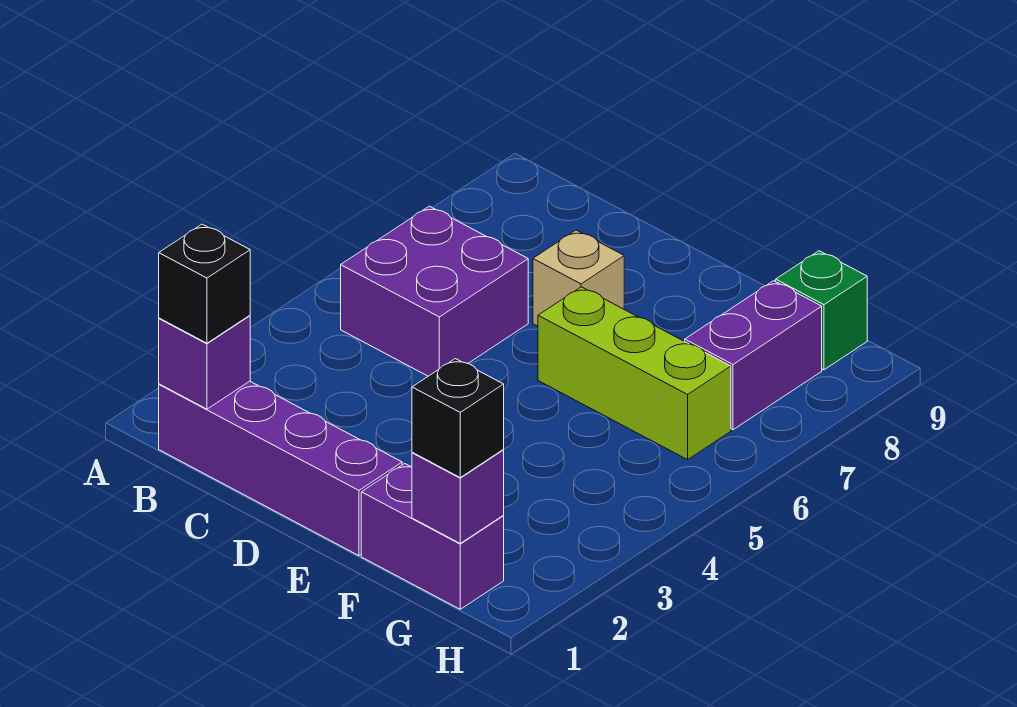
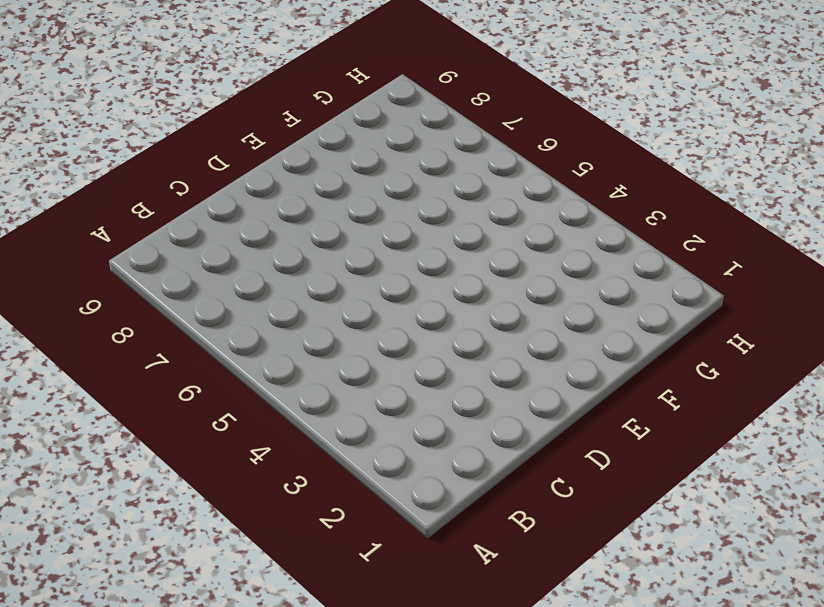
none -> purple brick B1:E1 level 1
none -> purple brick B5:C6 level 1

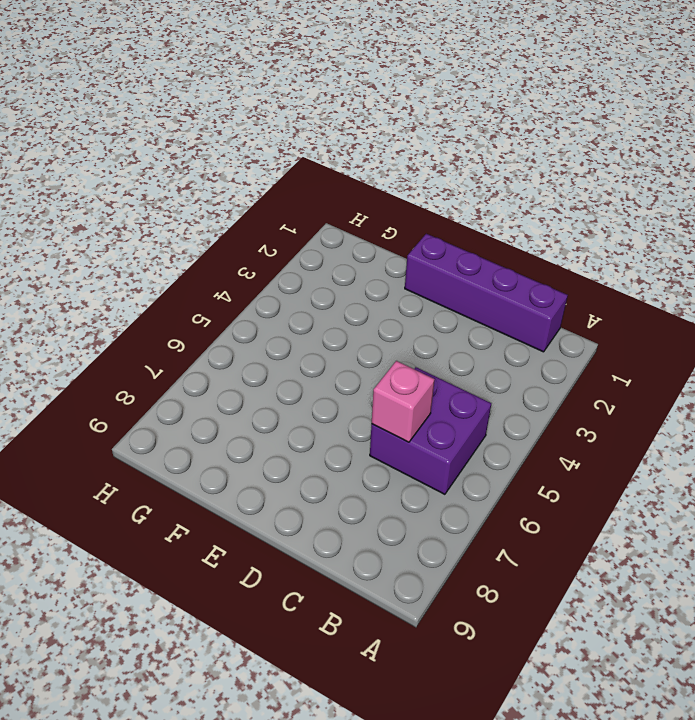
pink brick C6 level 2 -> none
none -> tan brick D7 level 1
none -> lime brick E6:G6 level 1

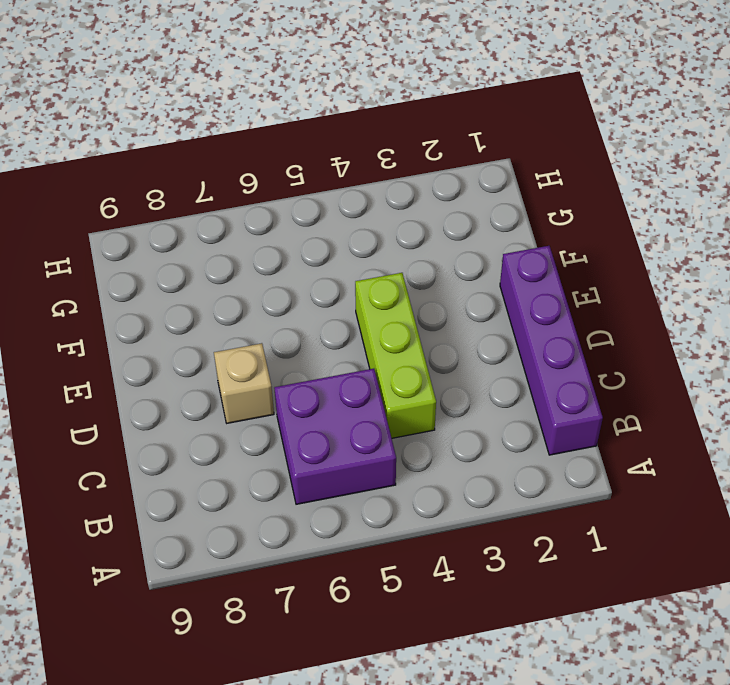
lime brick C4:E4 level 1 -> lime brick E6:G6 level 1
none -> purple brick F1:G1 level 1
none -> purple brick G7:G8 level 1

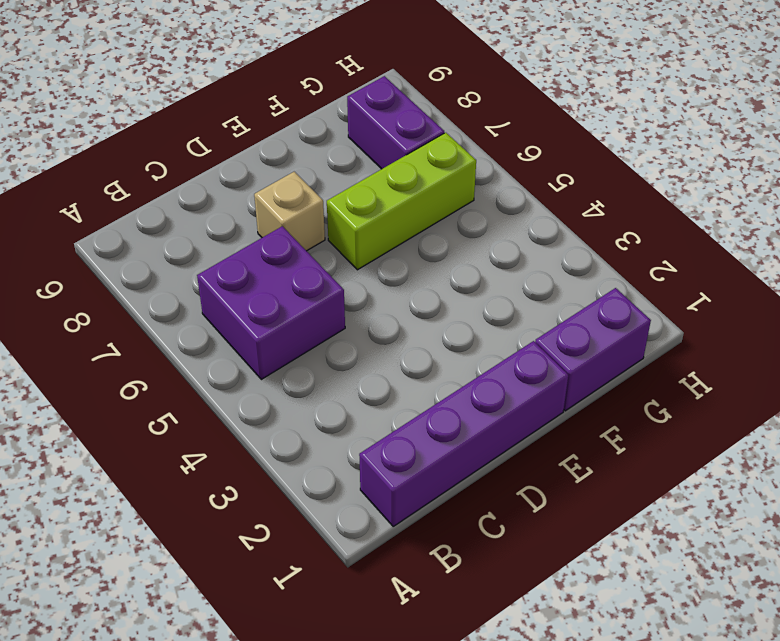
none -> green brick G9 level 1
none -> purple brick B1 level 2

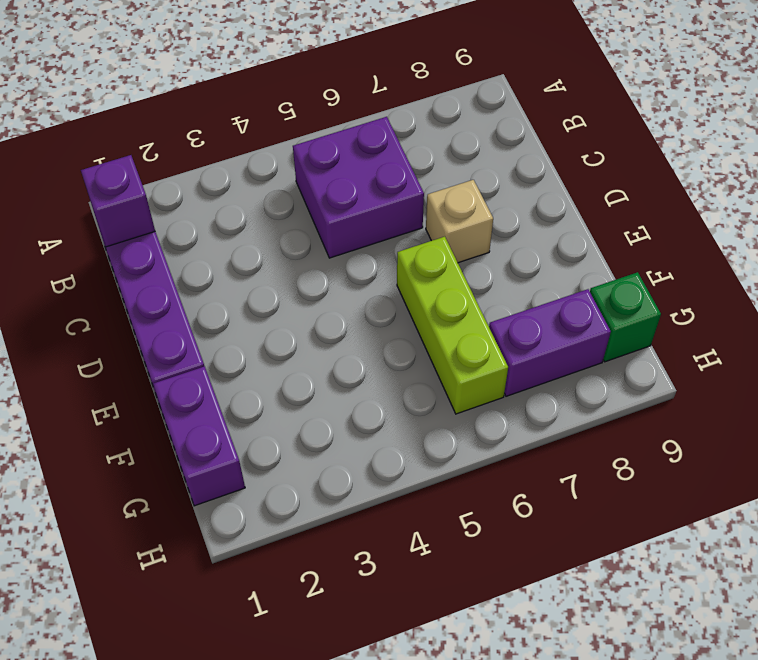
none -> purple brick G1 level 2
none -> black brick B1 level 3

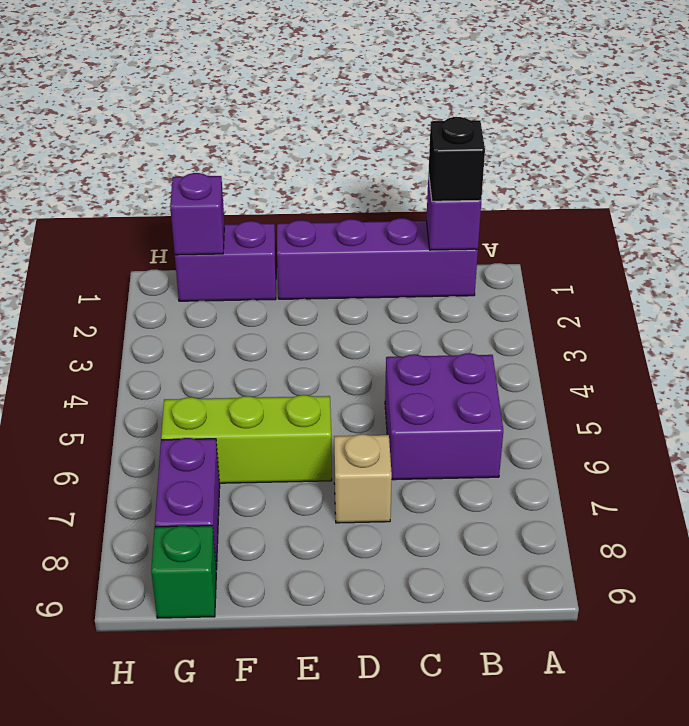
none -> black brick G1 level 3

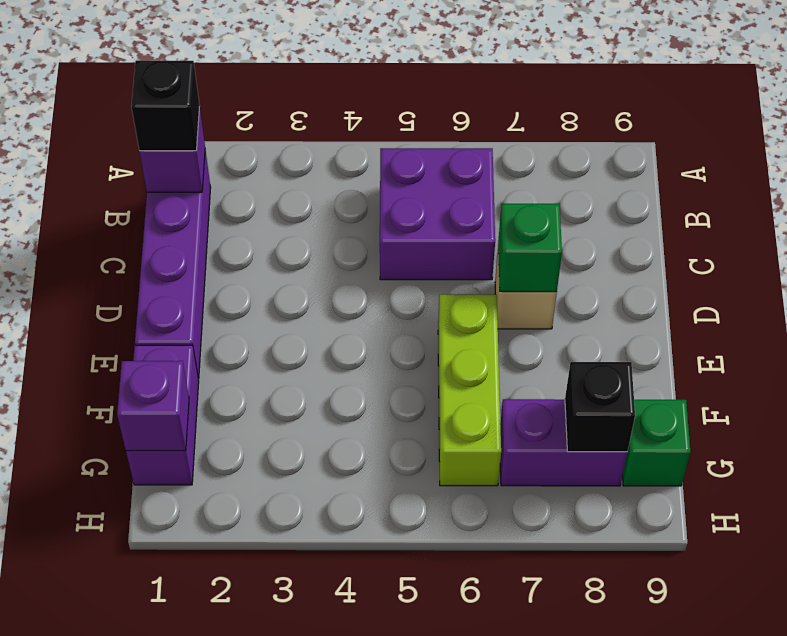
green brick D7 level 2 -> none
black brick G8 level 2 -> black brick G1 level 3

